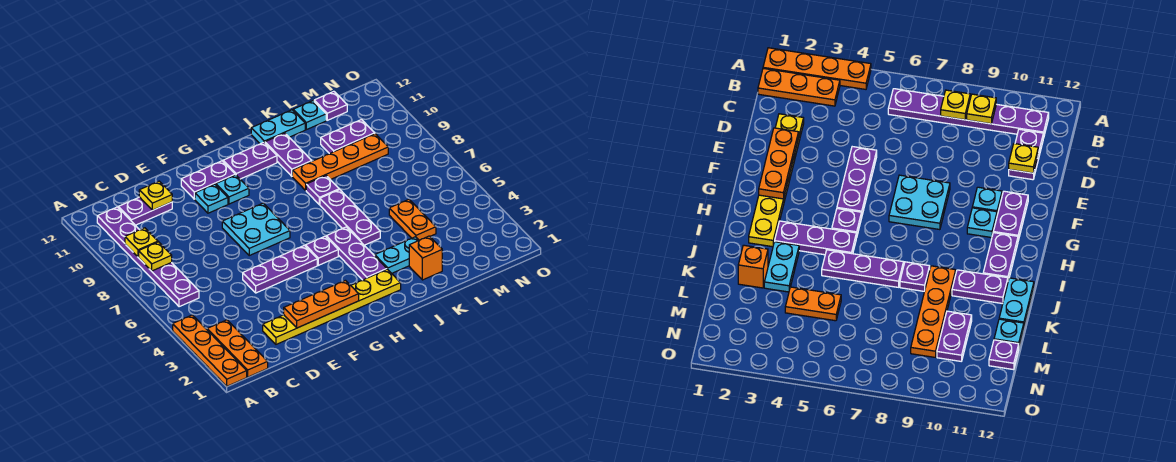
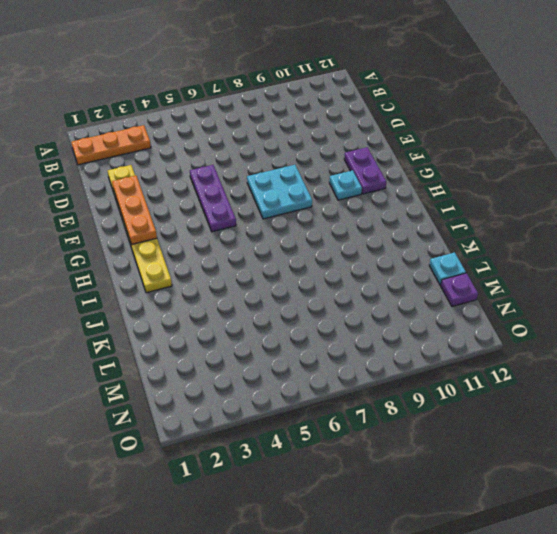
none -> orange plate A1:A4 level 1
none -> purple plate B6:B11 level 1
none -> purple plate C11:D11 level 1

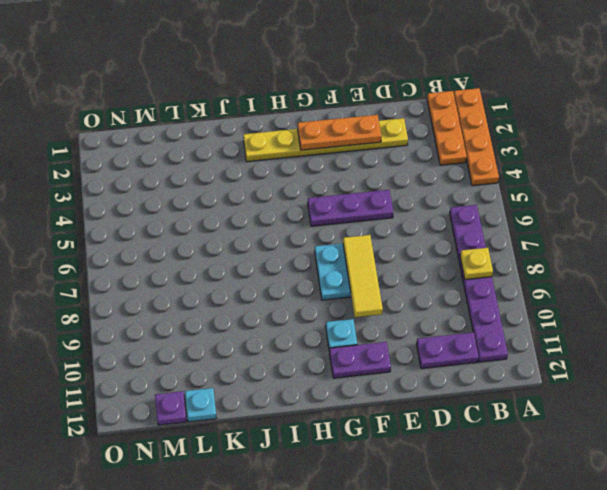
yellow tile F7:F9 level 2 -> none
none -> cyan plate F10 level 1
none -> purple plate H5 level 1
none -> purple plate H11:I11 level 1

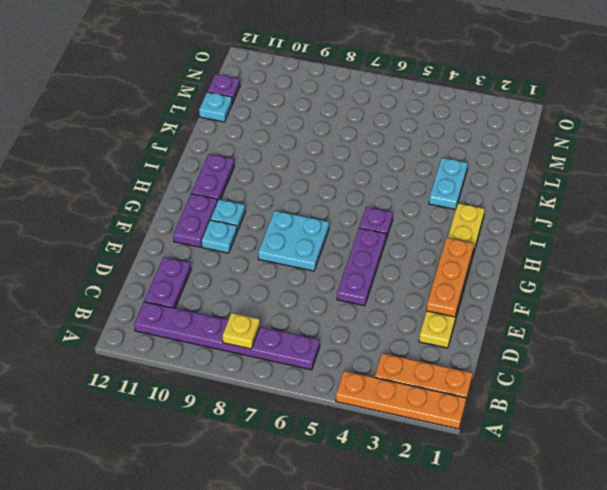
none -> purple plate I3:I5 level 1
none -> purple plate J5:J7 level 1
none -> purple plate J8 level 1

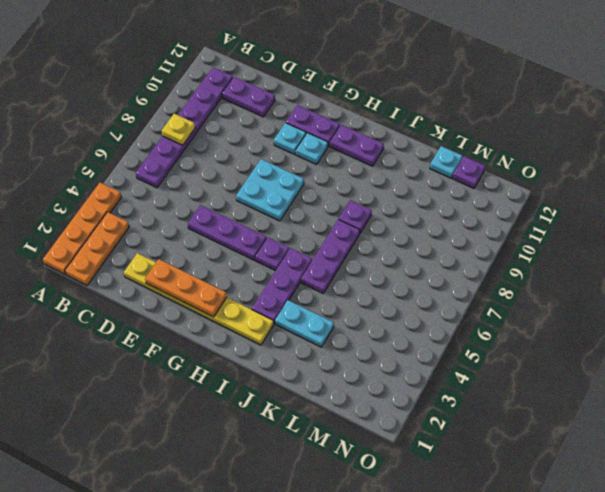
none -> orange plate J9:M9 level 1
none -> purple plate J10:J11 level 1
none -> cyan plate J12:K12 level 1

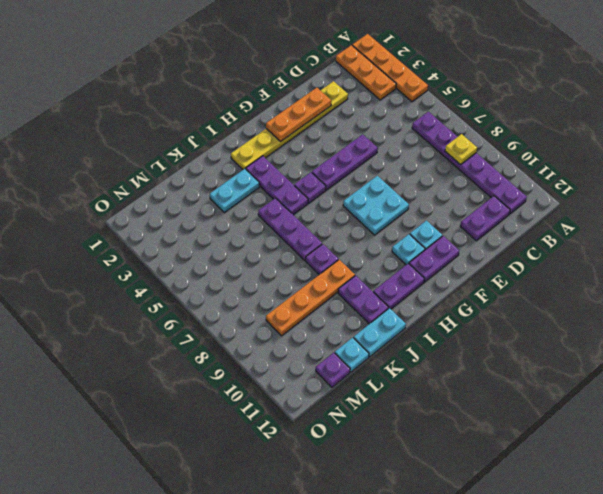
none -> orange brick K2 level 1
none -> orange plate L4:L5 level 1
none -> purple plate L10:M10 level 1

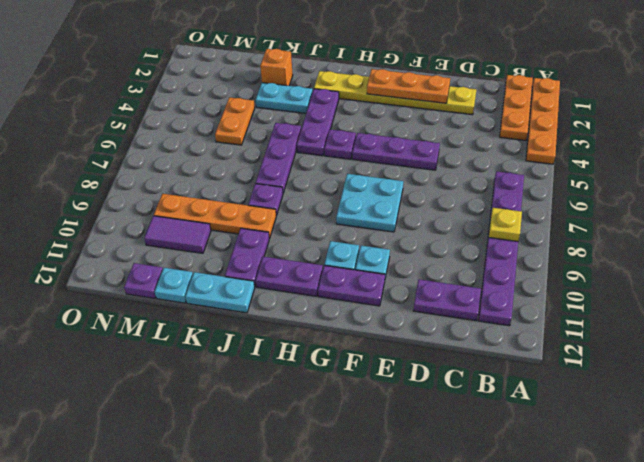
purple tile L10:M10 level 1 -> purple plate L10:M10 level 1
none -> yellow plate B9 level 2
none -> yellow plate D11 level 2

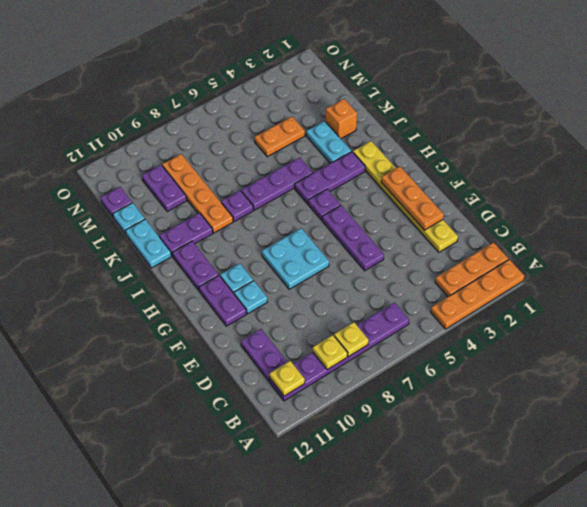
yellow plate B11 level 2 -> yellow plate D11 level 2

